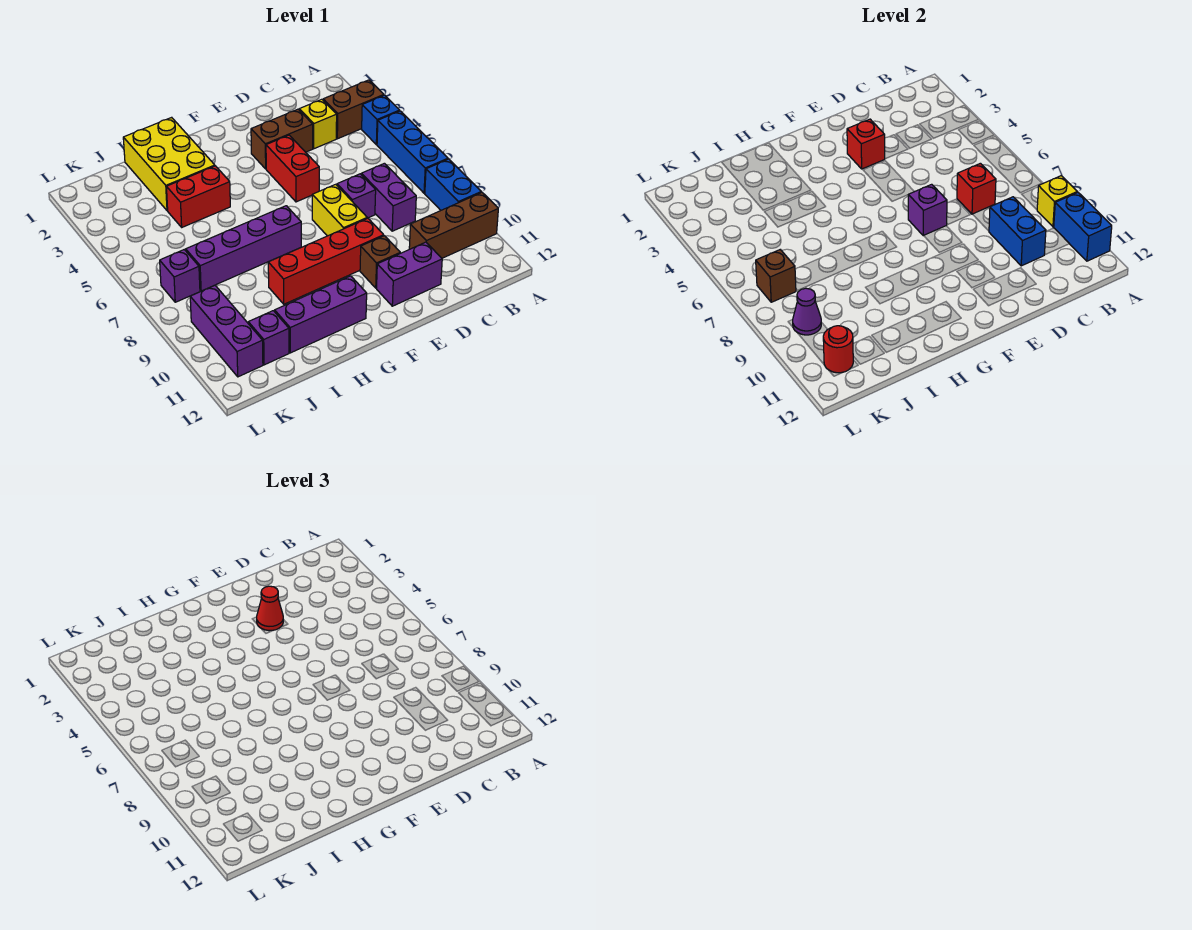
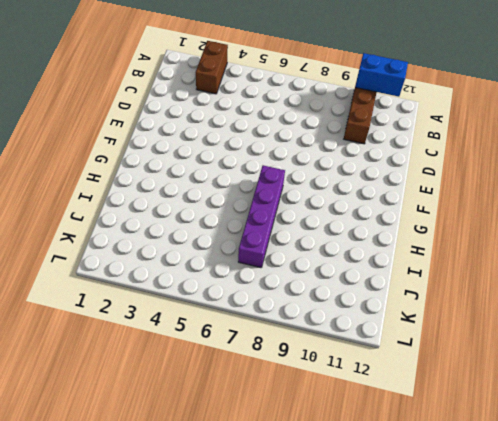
none -> blue brick A4 level 1
none -> blue brick A5:A7 level 1
none -> blue brick A8:A9 level 1
none -> yellow brick C3 level 1

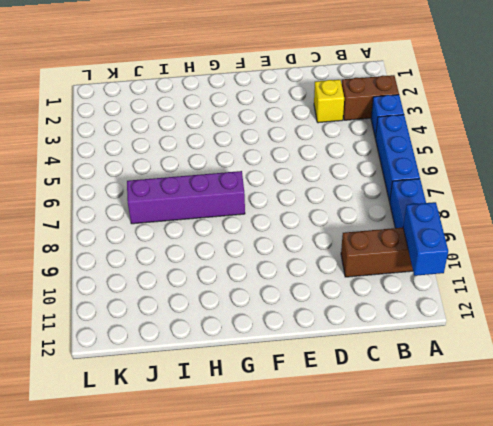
none -> purple brick C7:C8 level 1
none -> brown brick D3:E3 level 1
none -> purple brick D7 level 1
none -> purple brick D11:E11 level 1

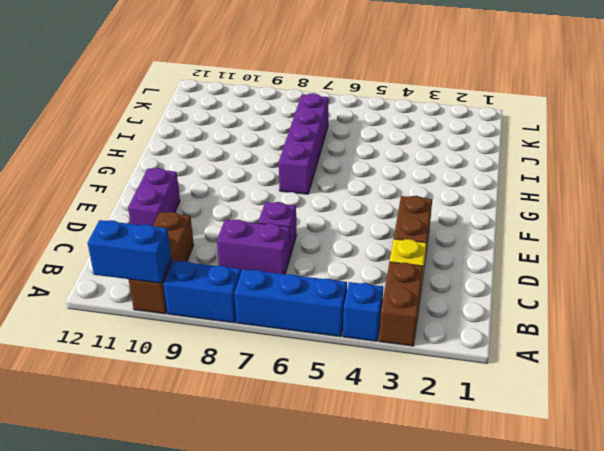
none -> red brick E4:E5 level 1
none -> yellow brick E7:E8 level 1
none -> red brick E9:H9 level 1
none -> brown brick E10 level 1

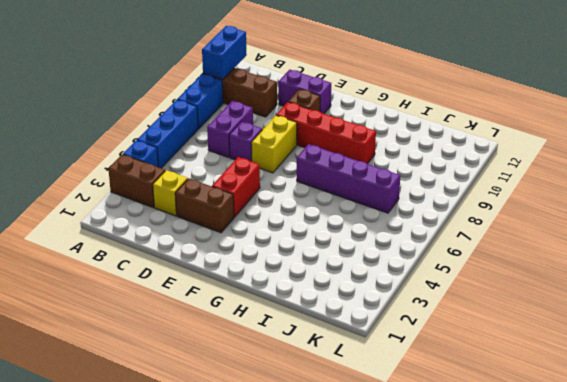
none -> purple brick G11:I11 level 1
none -> yellow brick H1:I3 level 1
none -> red brick H4:I4 level 1
none -> purple brick J11 level 1

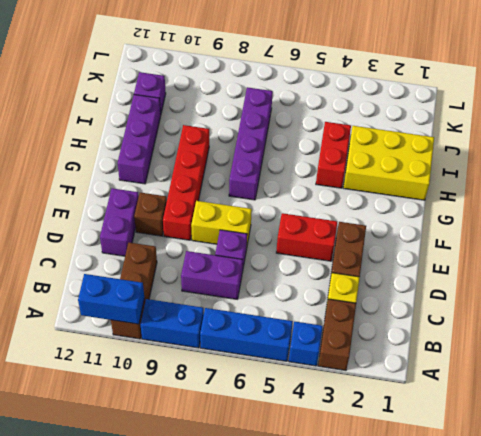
none -> purple brick K7 level 1
none -> purple brick K9:K11 level 1
none -> yellow brick A9 level 2
none -> red brick C7 level 2

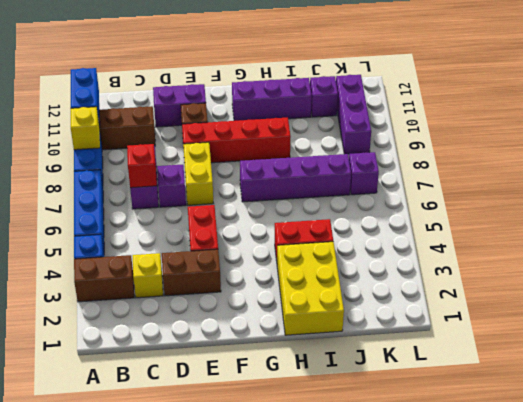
none -> blue brick C9:C10 level 2
none -> red brick E3 level 2
none -> purple brick E7 level 2
none -> brown brick K7 level 2

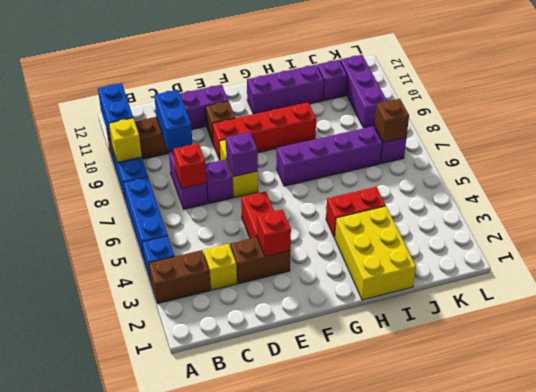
none -> purple cone K9 level 2
none -> red round brick K11 level 2
none -> red cone E3 level 3

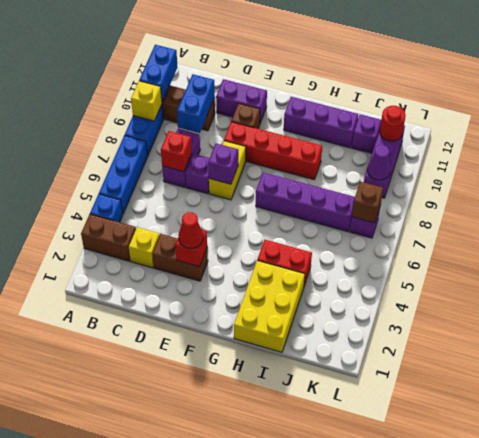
none -> red brick E4:E5 level 1

